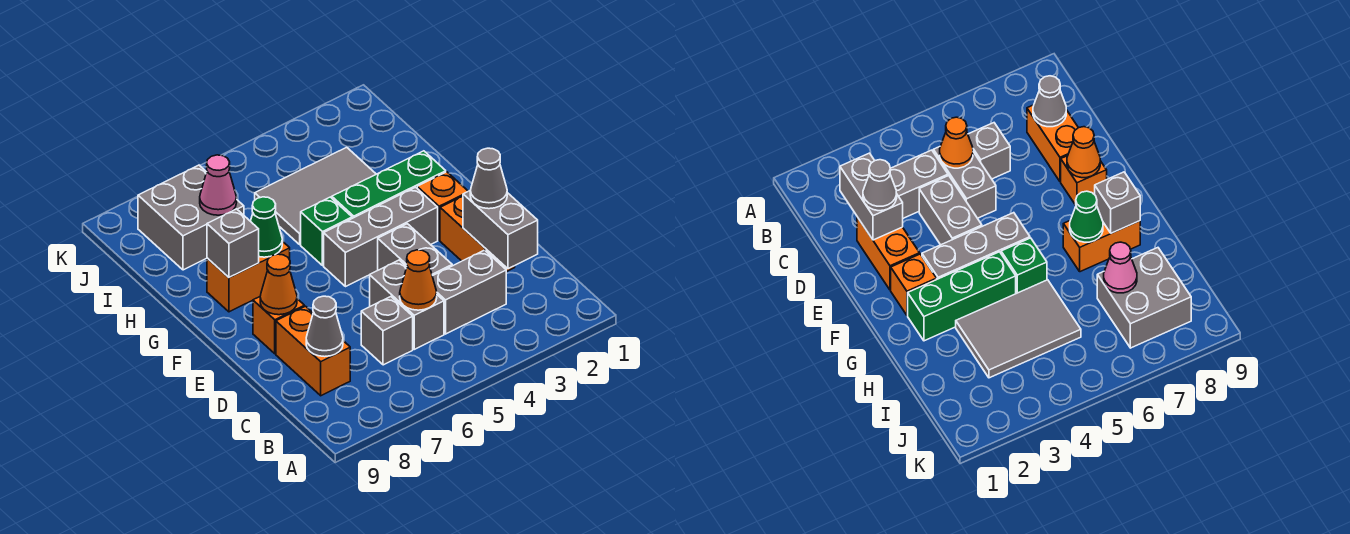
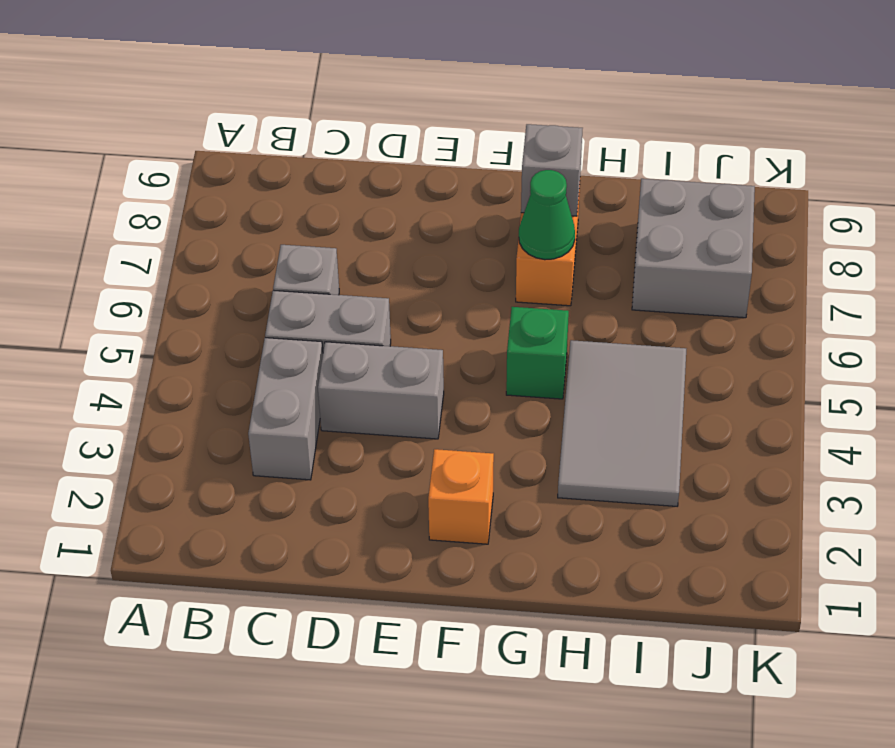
none -> orange brick C8:D8 level 1
none -> orange brick D2:E2 level 1
none -> orange brick E8 level 1

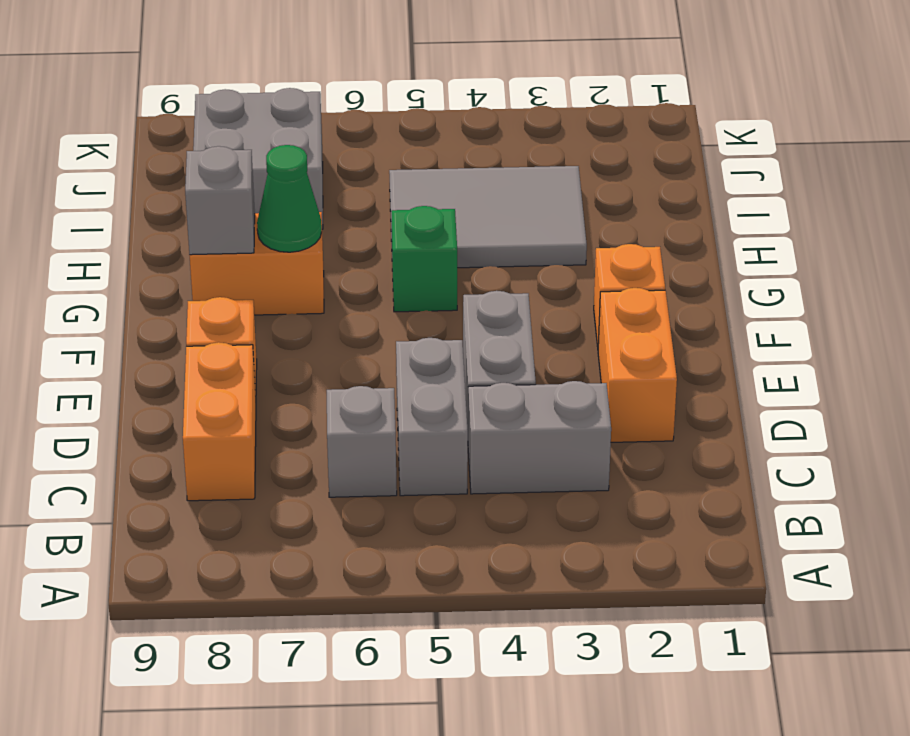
none -> grey brick F3:F5 level 1
none -> green brick G2:G4 level 1
none -> grey brick C2:D2 level 2

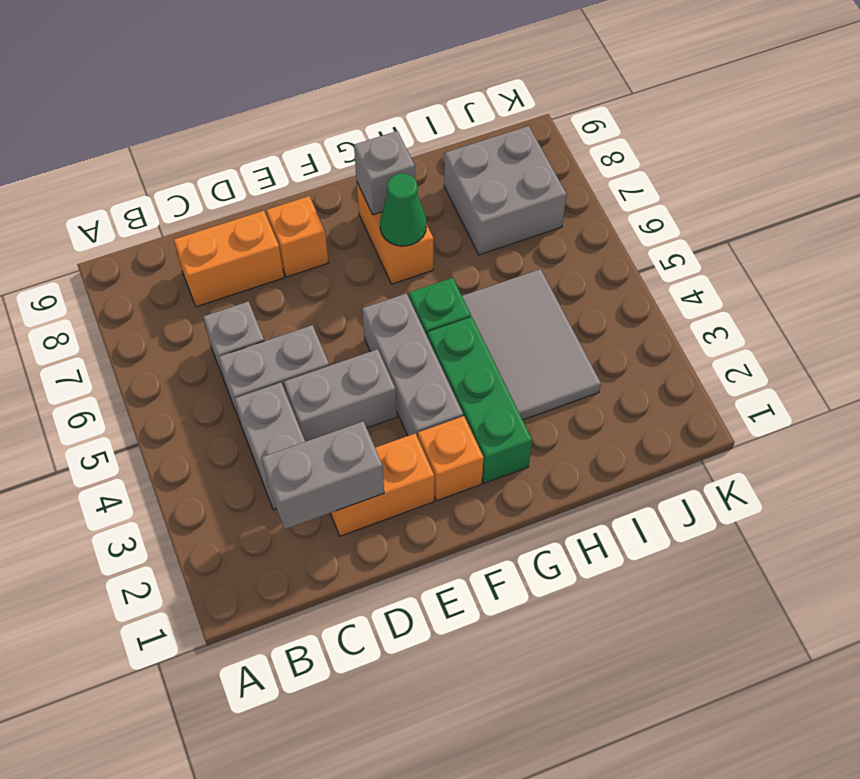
none -> orange cone C5 level 2
none -> grey cone C8 level 2
none -> orange cone E8 level 2

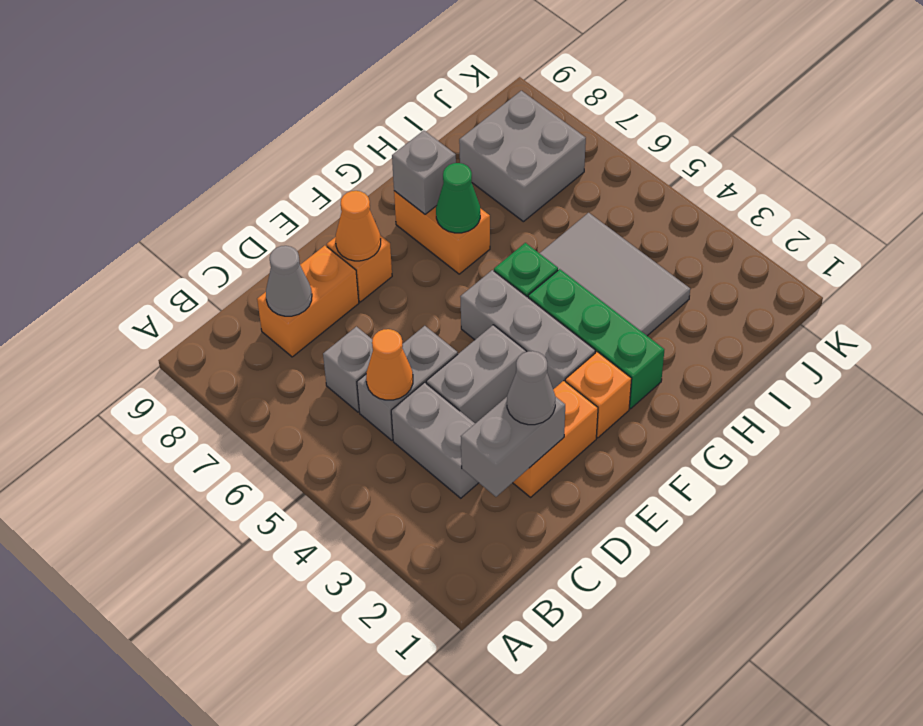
none -> pink cone I7 level 2

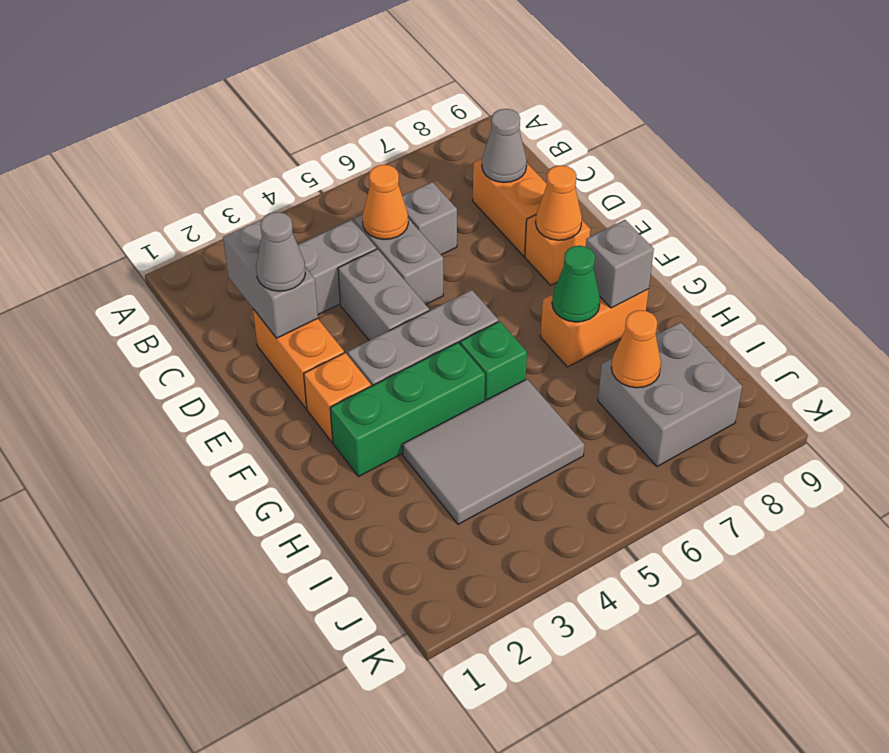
orange cone I7 level 2 -> pink cone I7 level 2

